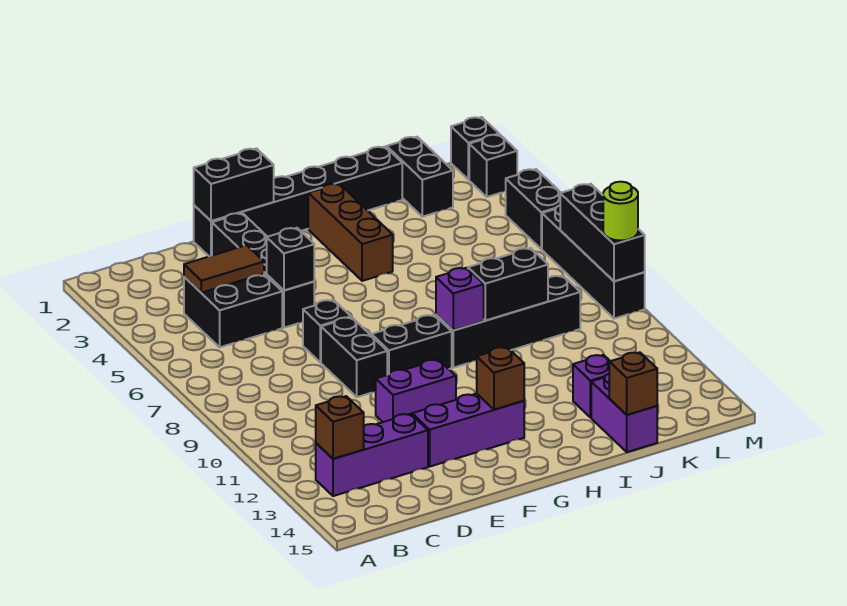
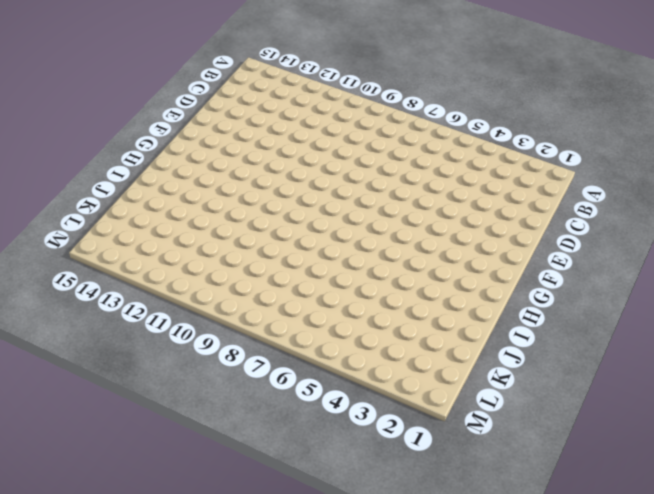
none -> purple brick B13:D13 level 1
none -> black brick C4:D5 level 1
none -> black brick E1:J1 level 1

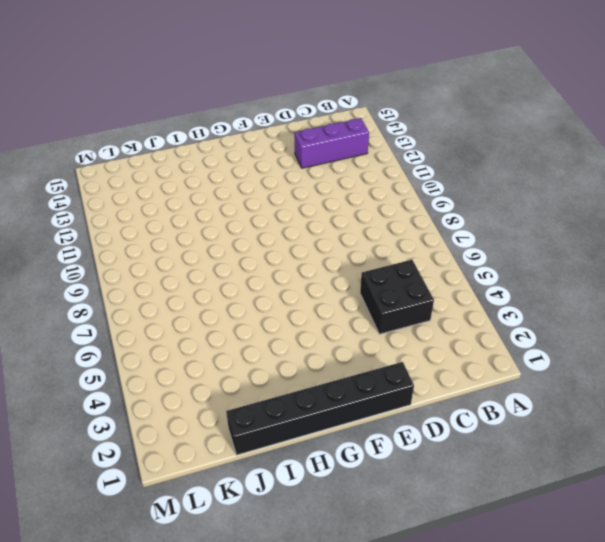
none -> black brick E2:E5 level 1
none -> black brick E7 level 1
none -> black brick E8:E9 level 1

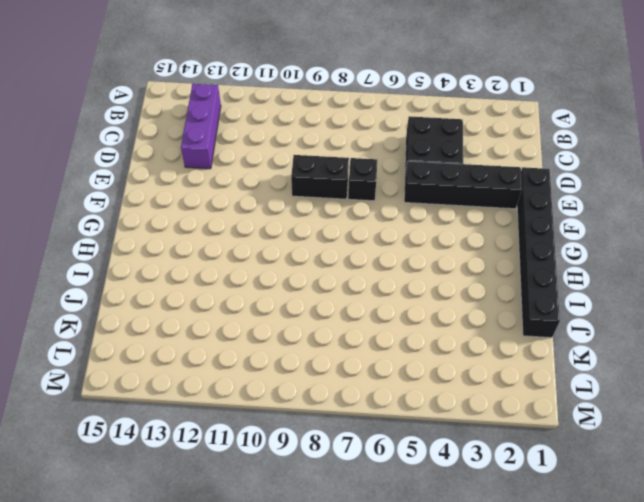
none -> purple brick E11:F11 level 1
none -> purple brick E13:G13 level 1
none -> black brick F9:G9 level 1

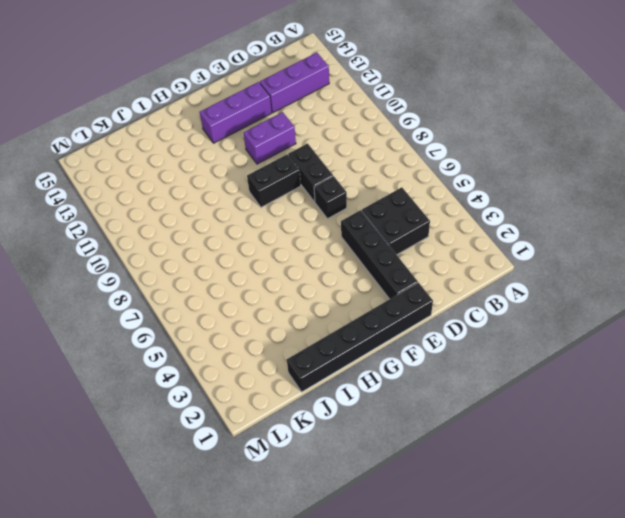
none -> brown brick H2:H4 level 1
none -> black brick H9:K9 level 1
none -> purple brick J13 level 1

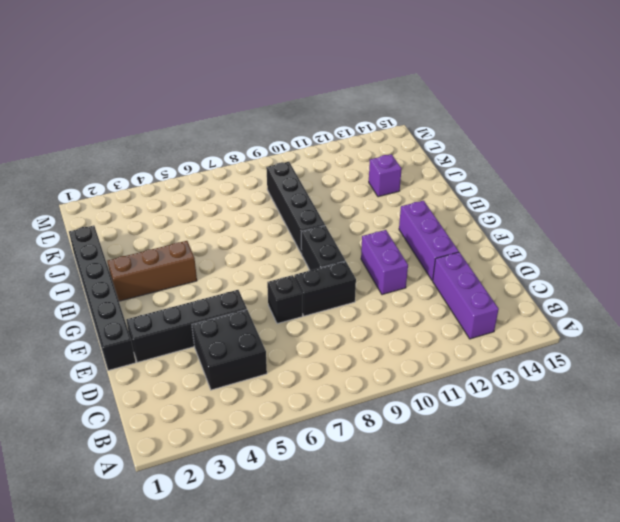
none -> purple brick J14:J15 level 1
none -> black brick K1:K2 level 1
none -> black brick M1 level 1

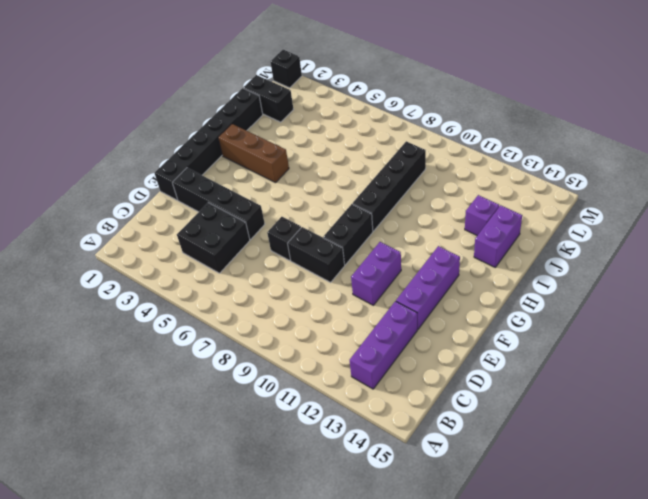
purple brick I14:J14 level 1 -> purple brick J14:J15 level 1
none -> black brick M2 level 1
none -> black brick M4:M5 level 1
none -> black brick M6:M9 level 1

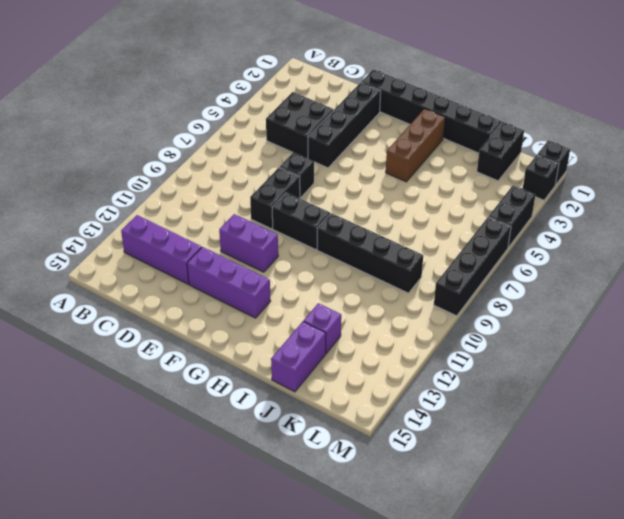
none -> brown brick B13 level 2
none -> brown tile C4:D4 level 2
none -> black brick E1:F1 level 2

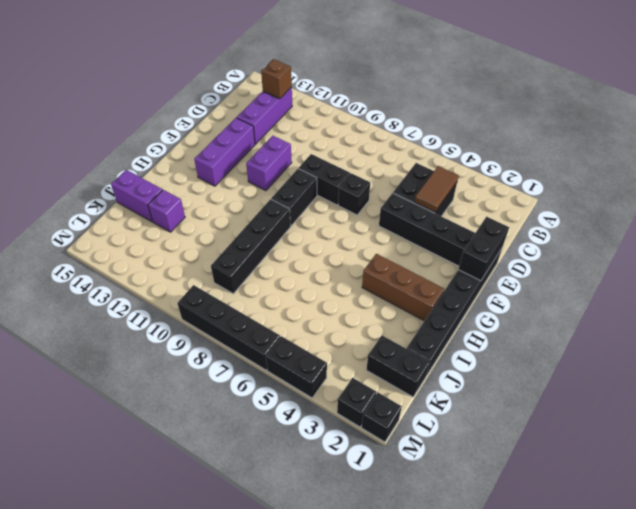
none -> black brick E5 level 2
none -> brown brick G13 level 2
none -> purple brick H9 level 2

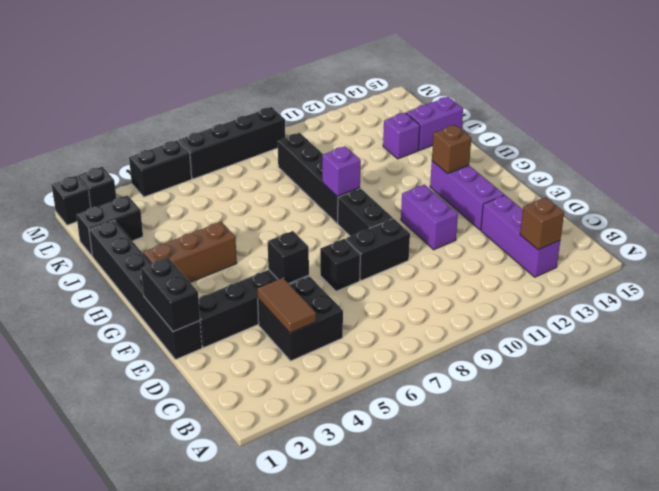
none -> black brick I9:J9 level 2
none -> brown brick J15 level 2
none -> black brick M7:M9 level 2

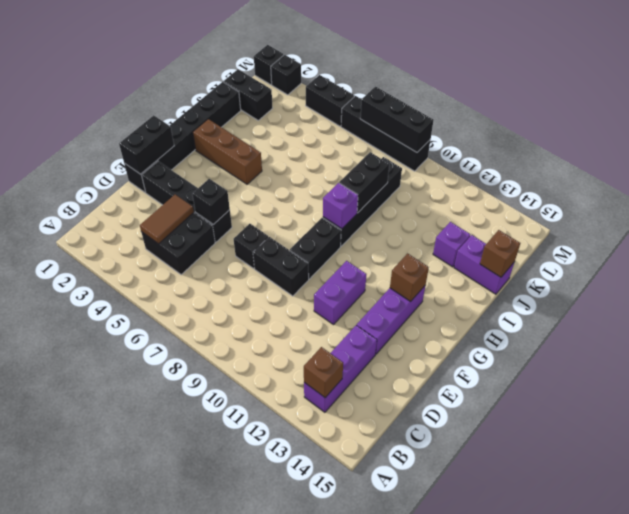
none -> lime round brick M9 level 3

